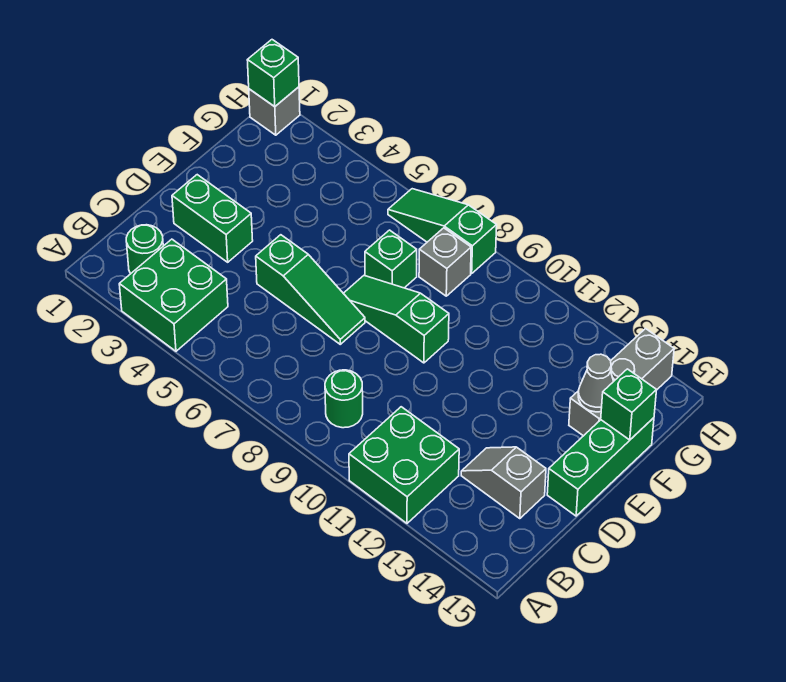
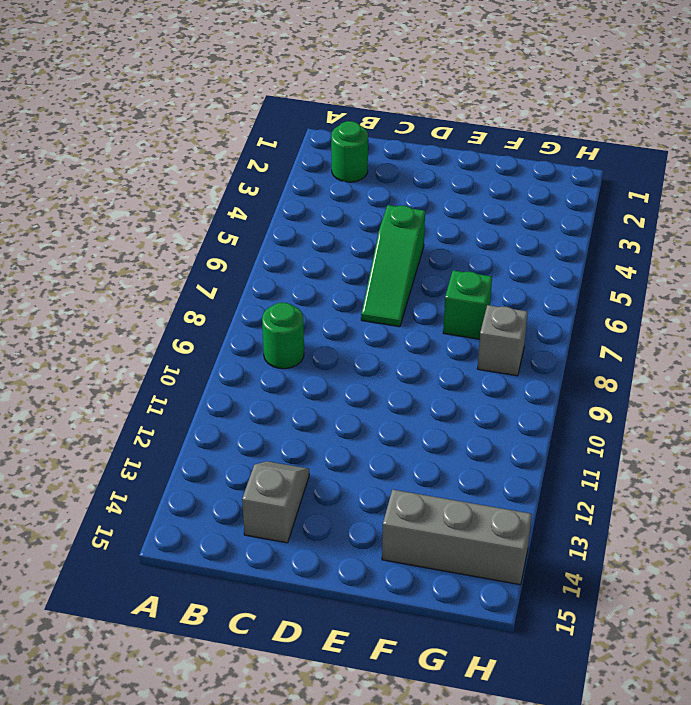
none -> green brick A3:B4 level 1
none -> green brick A11:B12 level 1
none -> green brick D2:D3 level 1

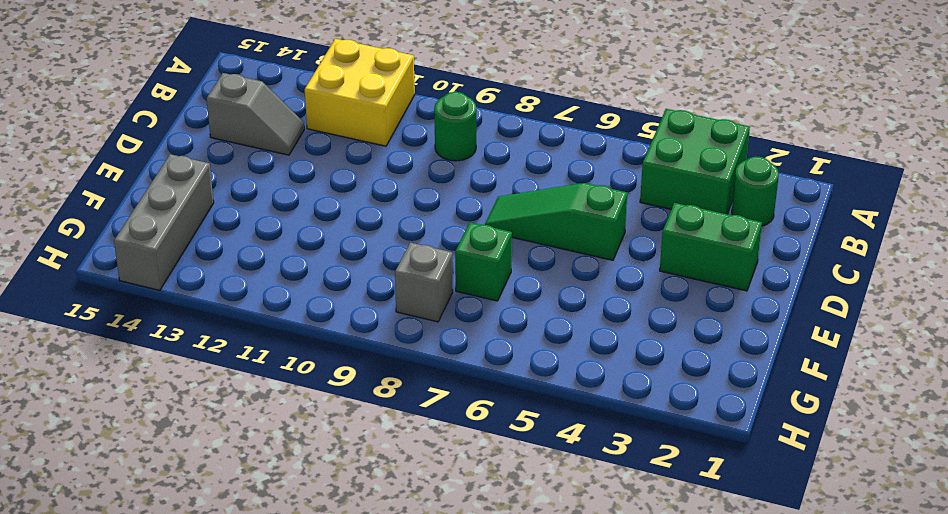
yellow brick A11:B12 level 1 -> green brick A11:B12 level 1
none -> green brick D15:F15 level 1
none -> green slope E7:E9 level 1 top 9
none -> grey brick H1 level 1

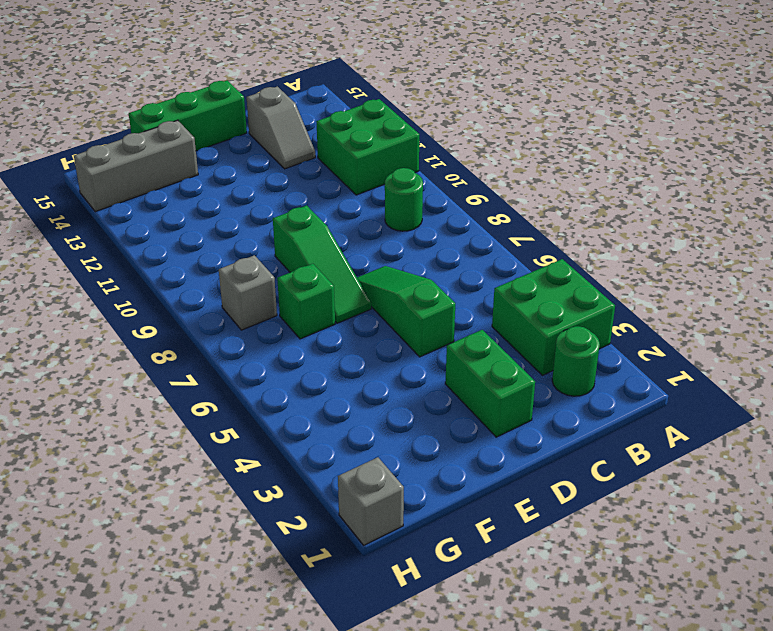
none -> green slope H6:H8 level 1 top 8
none -> grey cone F14 level 2
none -> green brick F15 level 2

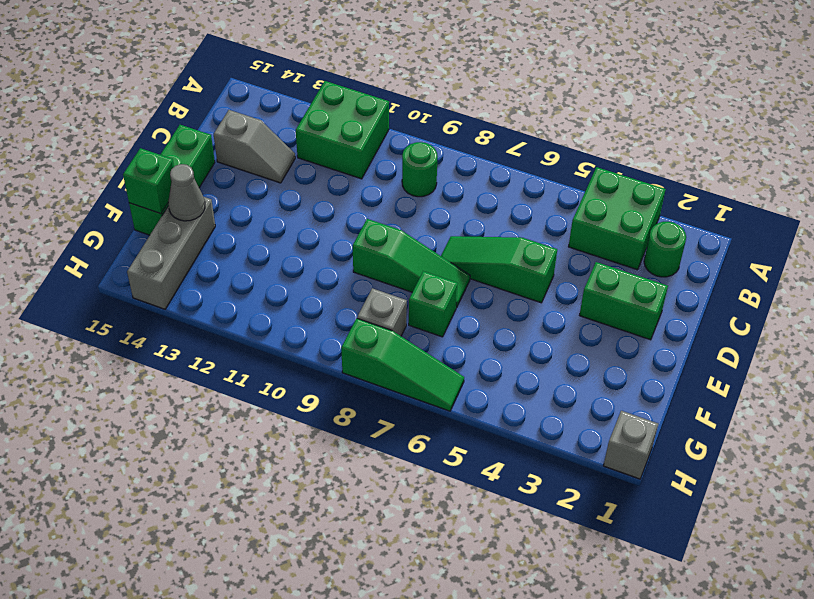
none -> green brick H1 level 2

